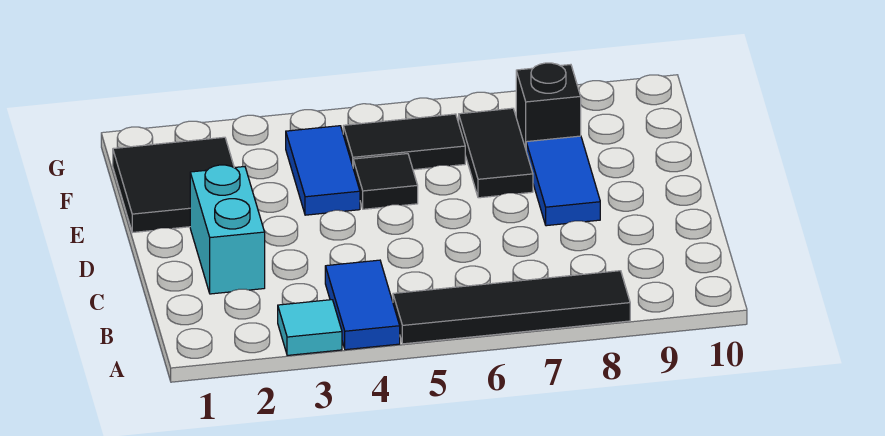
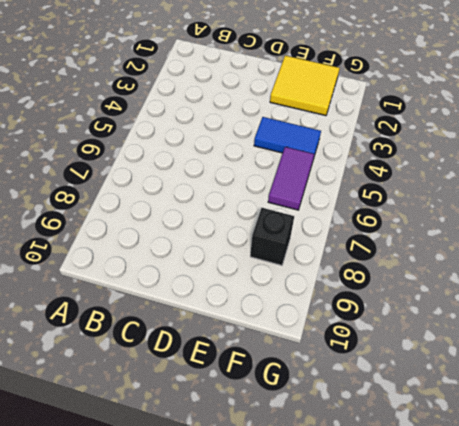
yellow tile E1:F2 level 1 -> black tile E1:F2 level 1
purple tile F5:F6 level 1 -> black tile F5:F6 level 1
none -> cyan tile A3 level 1
none -> blue tile A4:B4 level 1

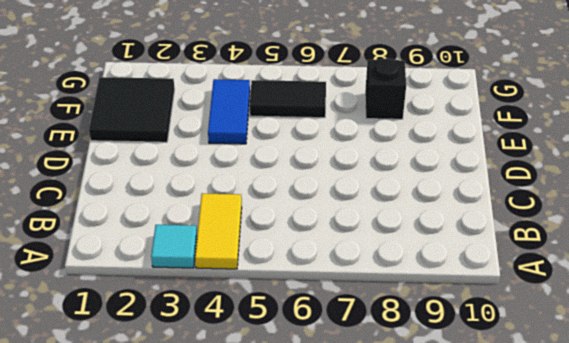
yellow tile A4:B4 level 1 -> blue tile A4:B4 level 1
none -> black tile A5:A8 level 1
none -> cyan brick C2:D2 level 1

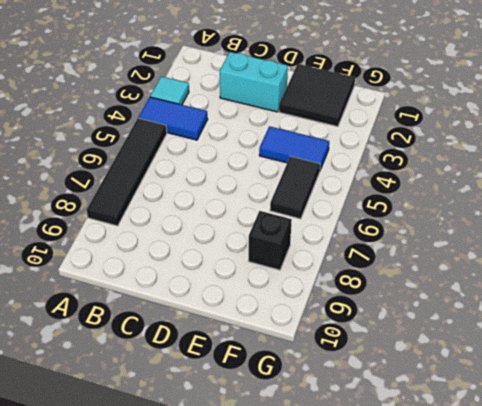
none -> blue tile D8:E8 level 1
none -> black tile E5 level 1

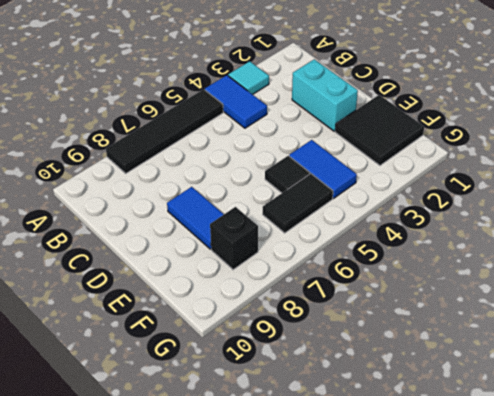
none -> black tile E7:F7 level 1

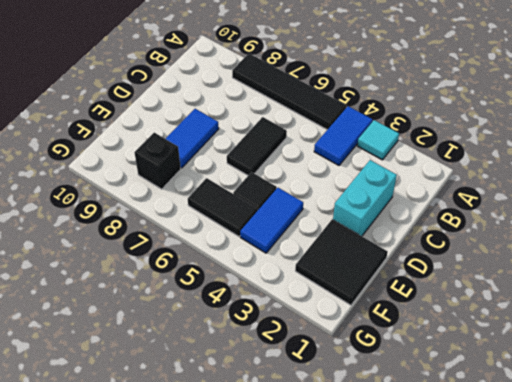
black tile C6:D6 level 1 -> black tile E7:F7 level 1

